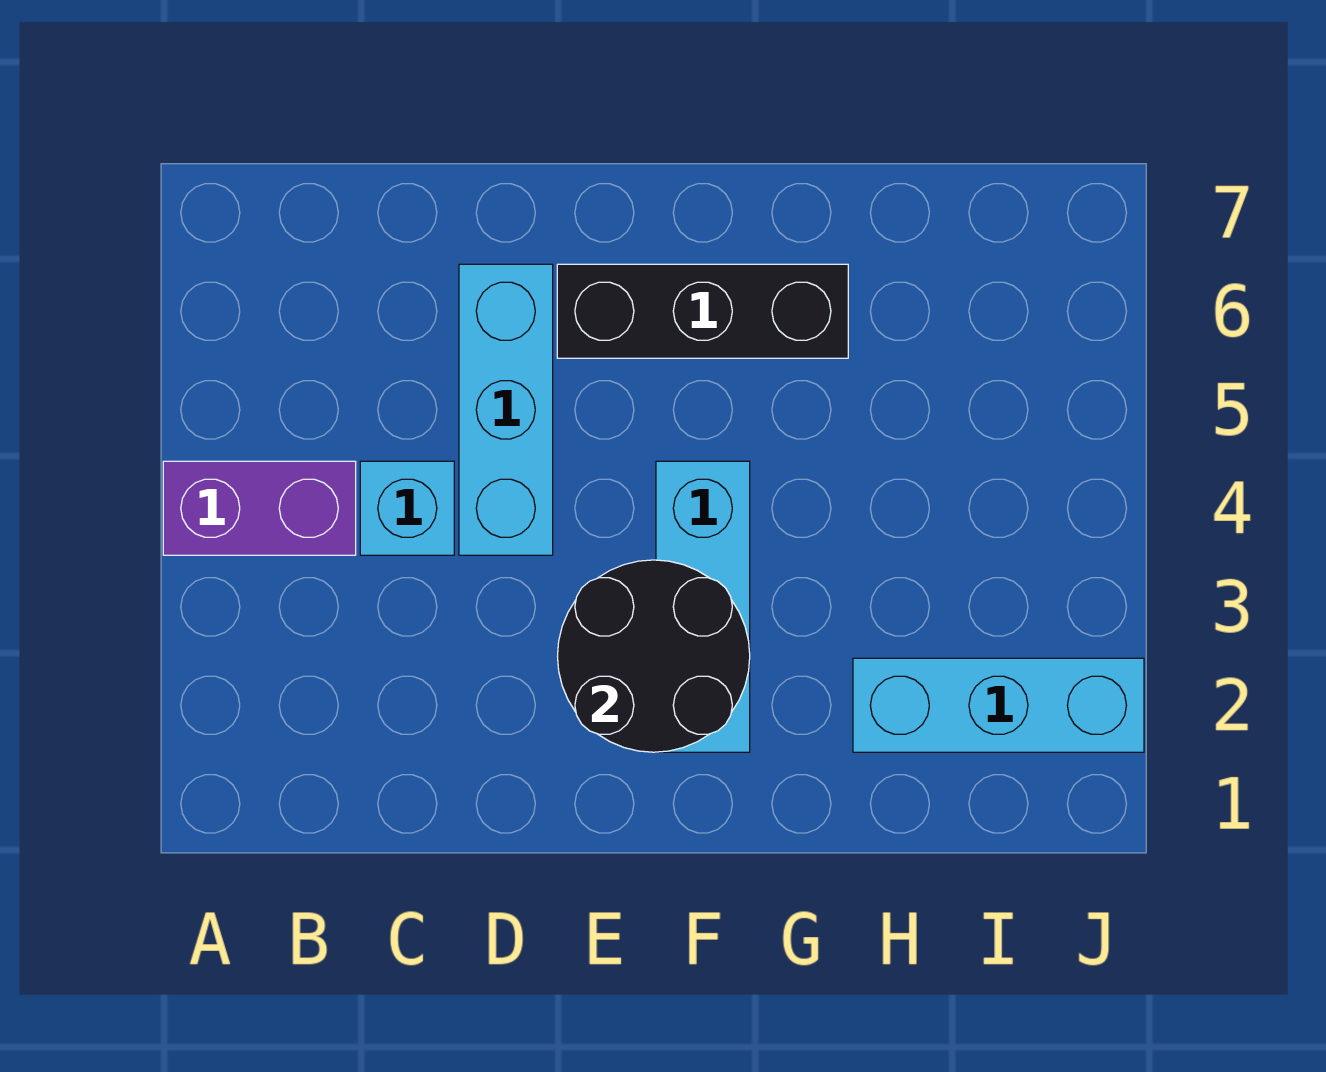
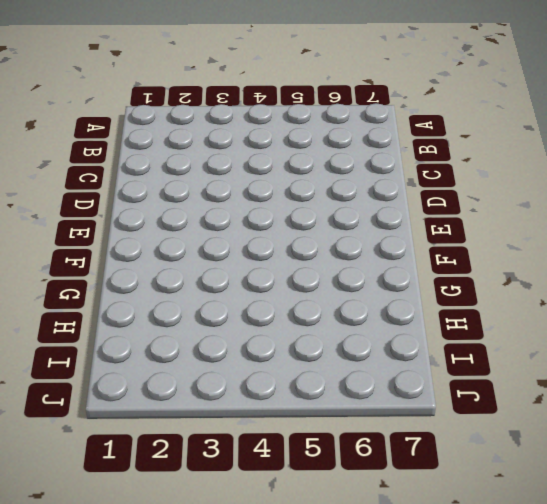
none -> purple brick A4:B4 level 1
none -> cyan brick C4 level 1

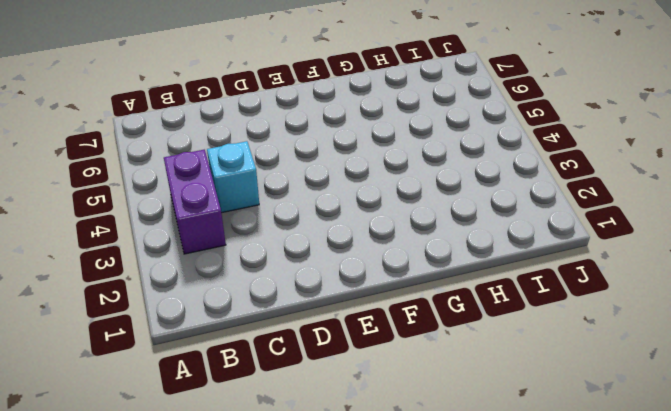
purple brick B3:B4 level 1 -> purple brick A4:B4 level 1
none -> cyan brick D4:D6 level 1
none -> black brick E6:G6 level 1

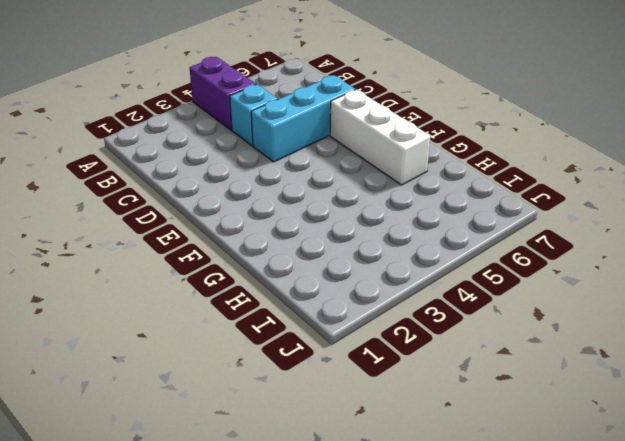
white brick E6:G6 level 1 -> black brick E6:G6 level 1
none -> cyan brick F2:F4 level 1
none -> cyan brick H2:J2 level 1

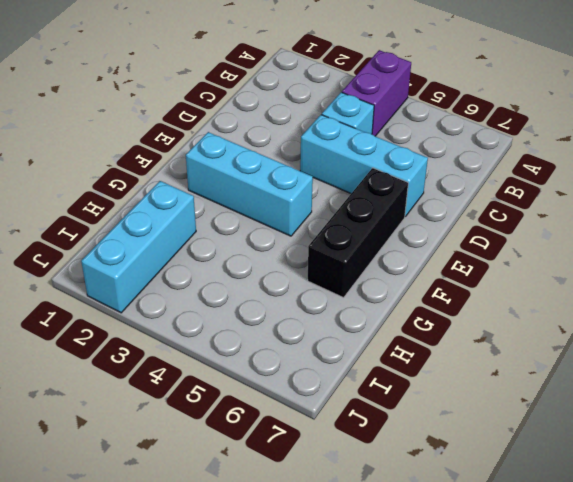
none -> black round brick E2:F3 level 2

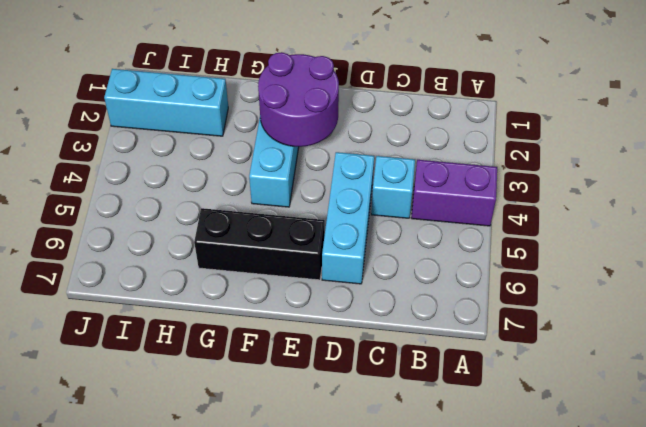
purple round brick E2:F3 level 2 -> black round brick E2:F3 level 2

